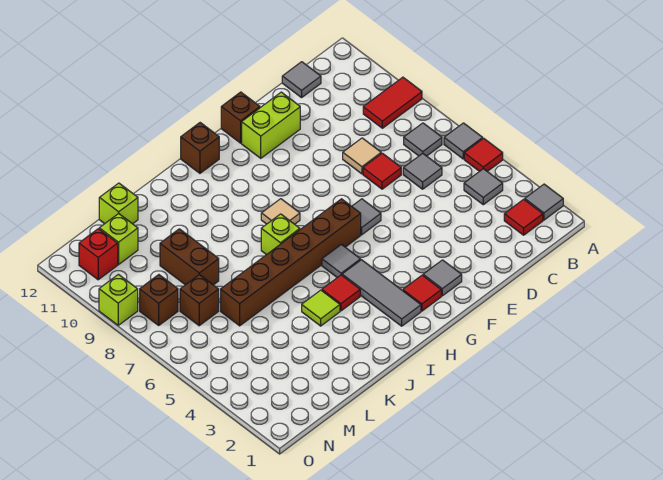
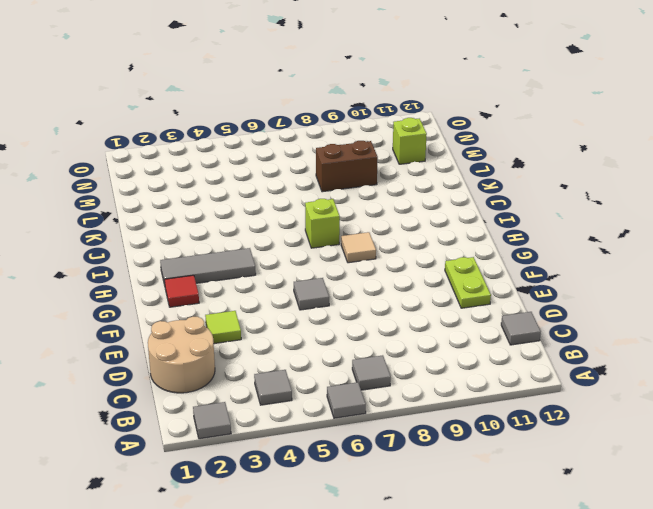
tan round brick C1:D2 level 1 -> none
lime tile E3 level 1 -> lime tile J4 level 1
lime plate E11:F11 level 1 -> lime brick E11:F11 level 1
none -> red tile A5 level 1
none -> red tile A9:B9 level 1
none -> red tile B2 level 1
none -> grey tile C6 level 1

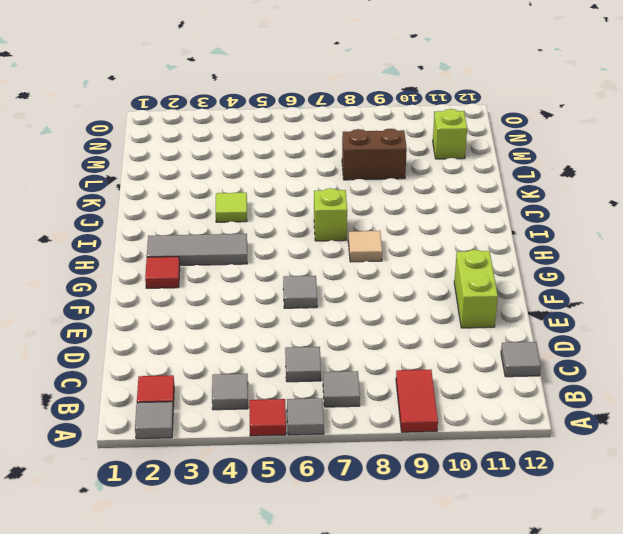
none -> red tile D7 level 1
none -> tan tile D8 level 1
none -> grey tile F2 level 1
none -> brown brick F12 level 1

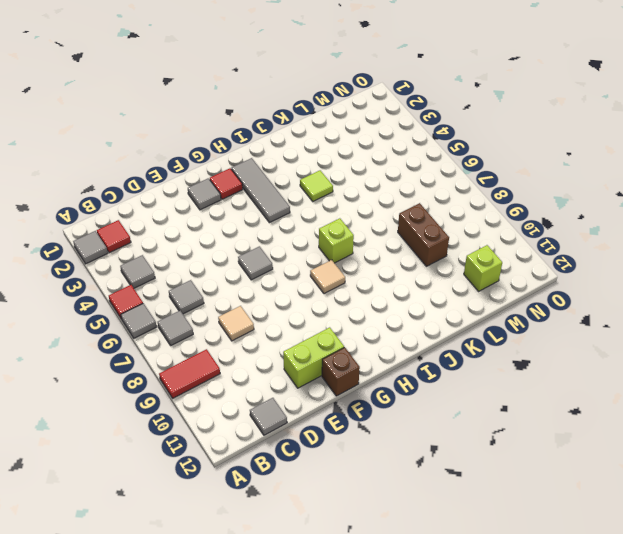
none -> red tile D7 level 1
none -> brown brick G6:L6 level 1
none -> grey tile H5 level 1
none -> brown brick H12 level 1

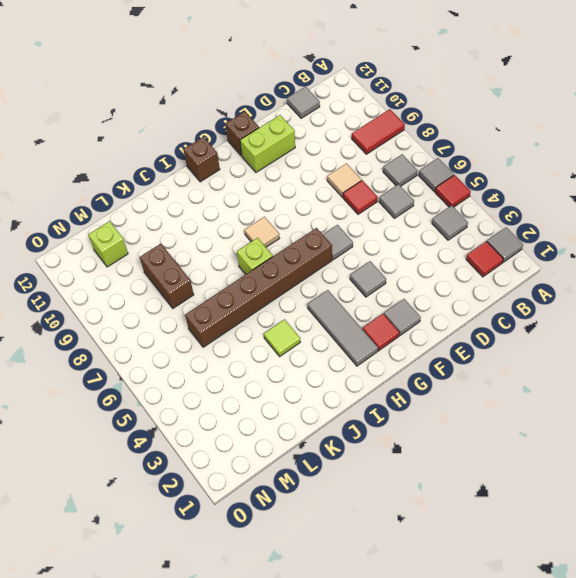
grey tile F4 level 1 -> grey tile H5 level 1
none -> red tile I4 level 1
none -> lime brick L12 level 1
none -> brown brick M7 level 1
none -> brown brick N8 level 1

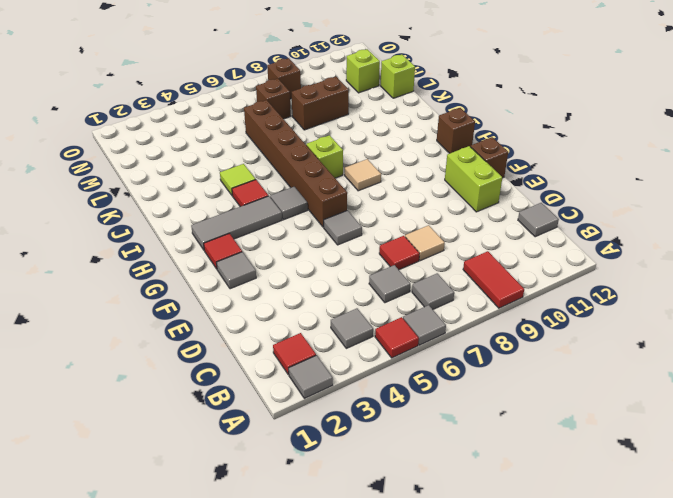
none -> red brick N11 level 1
none -> lime brick O9 level 1

